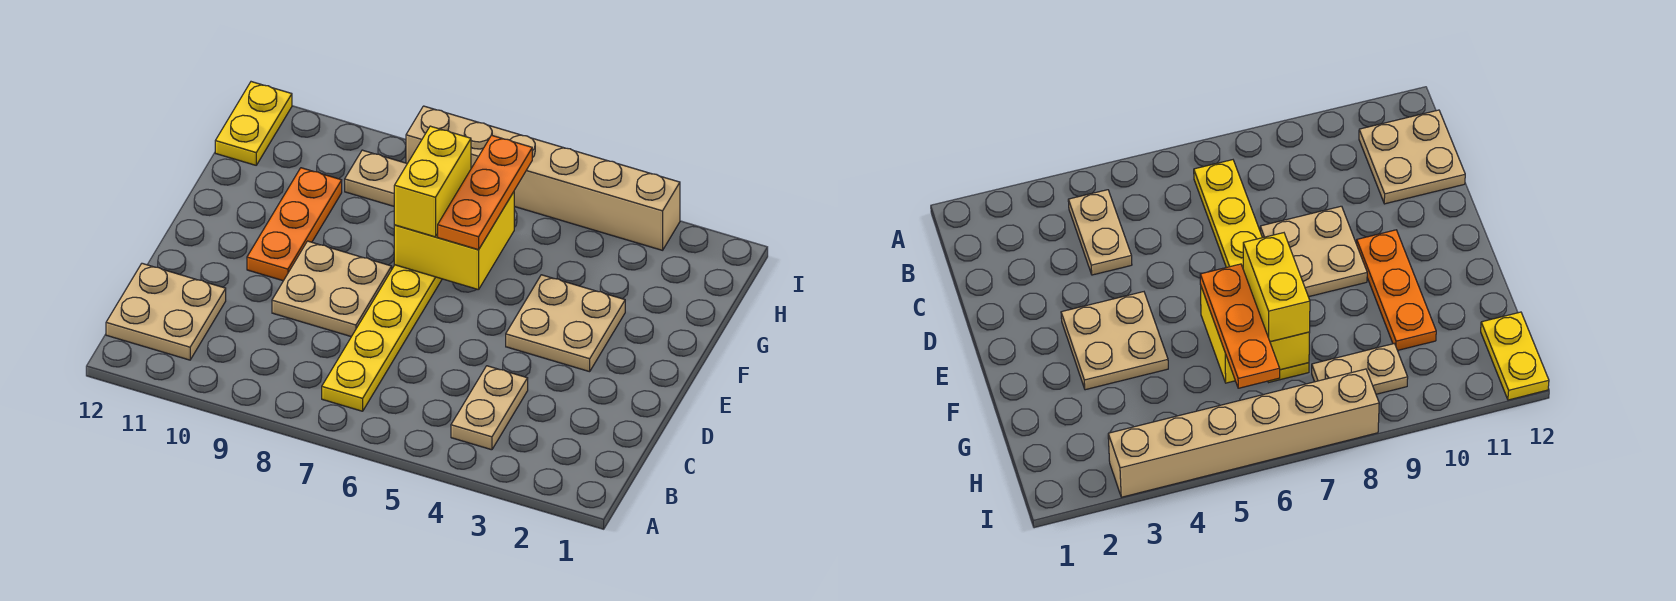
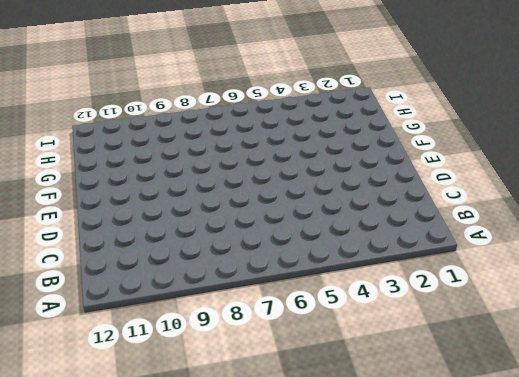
none -> tan plate B4:C4 level 1
none -> yellow plate B7:G7 level 1
none -> tan plate B11:C12 level 1

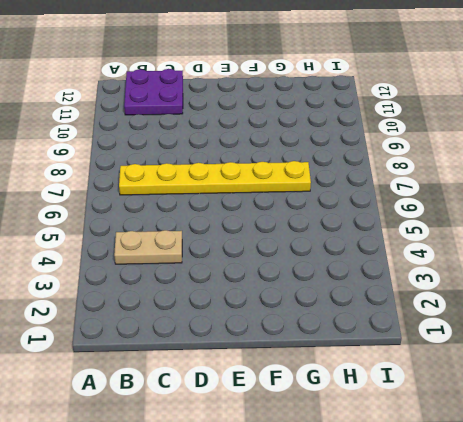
purple plate B11:C12 level 1 -> tan plate B11:C12 level 1
none -> tan plate D8:E9 level 1
none -> tan plate E3:F4 level 1
none -> orange plate E10:G10 level 1

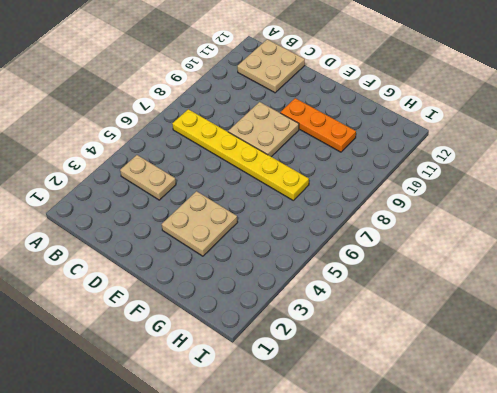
none -> tan plate H8:H9 level 1
none -> yellow plate H12:I12 level 1
none -> tan brick I3:I8 level 1

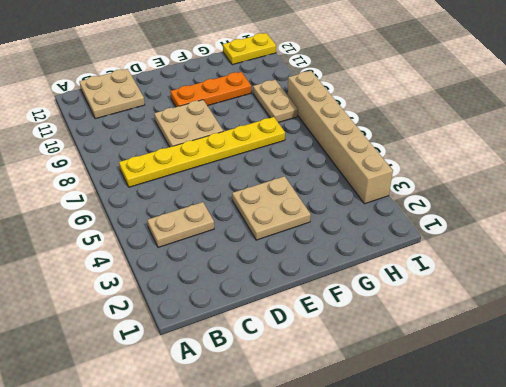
none -> yellow brick F6:G7 level 2
none -> orange plate F6:H6 level 3
none -> yellow brick F7:G7 level 3

